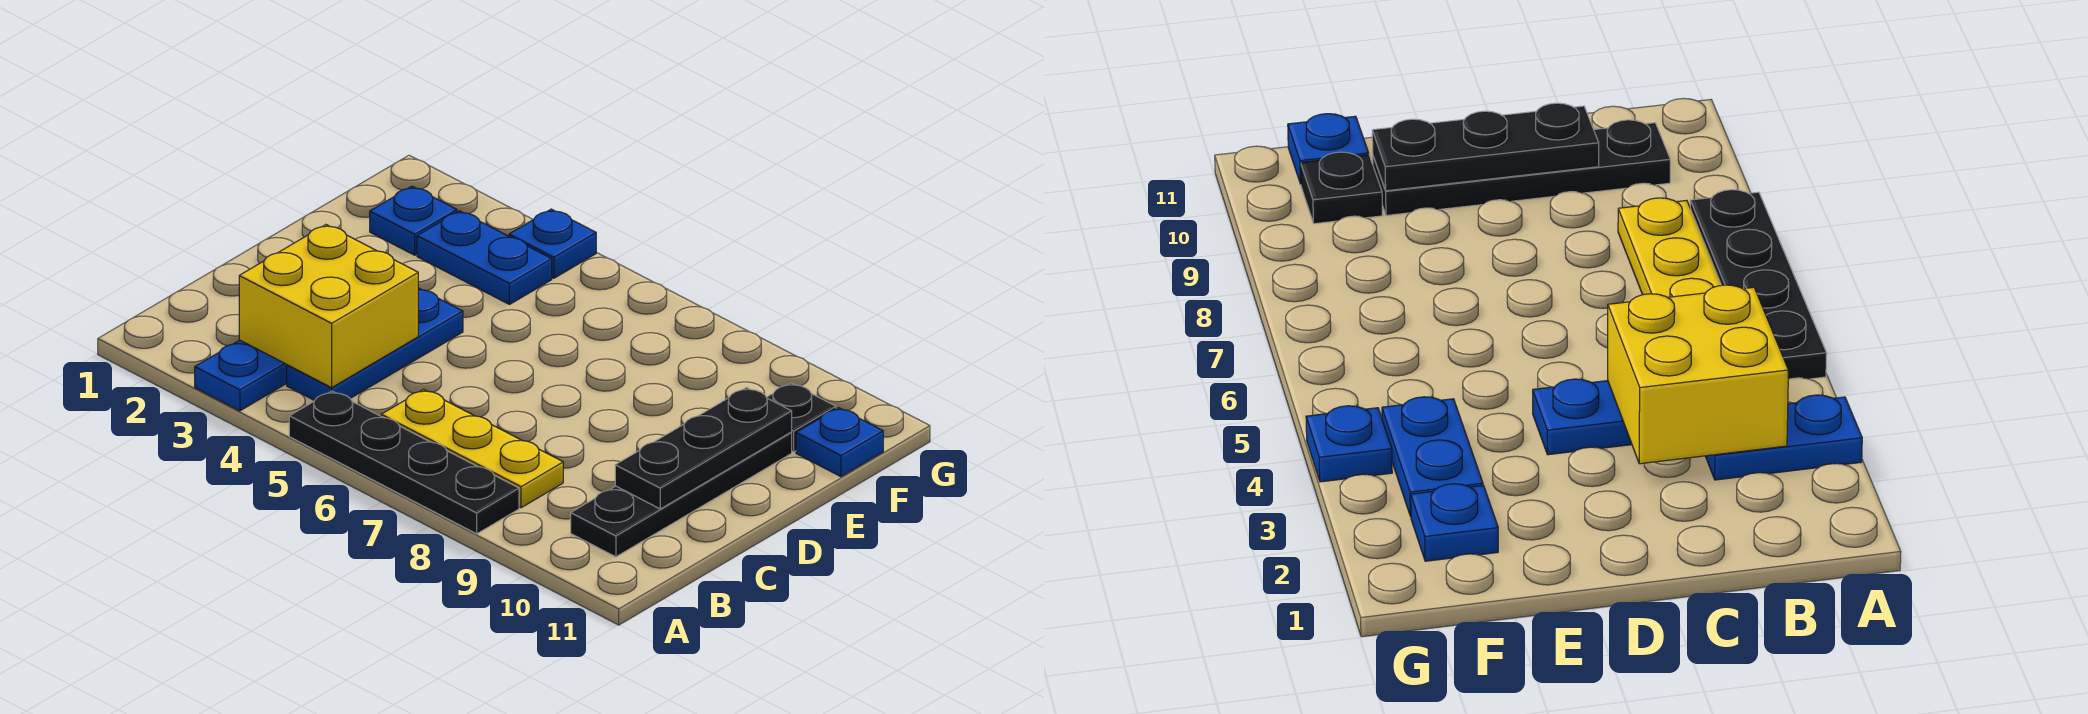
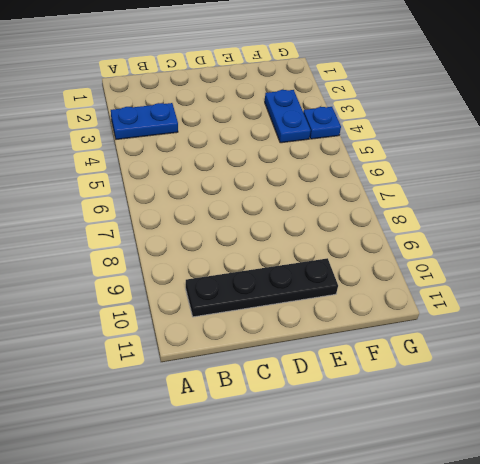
none -> black plate A5:A8 level 1
none -> blue plate B4:D4 level 1
none -> yellow plate B6:B8 level 1

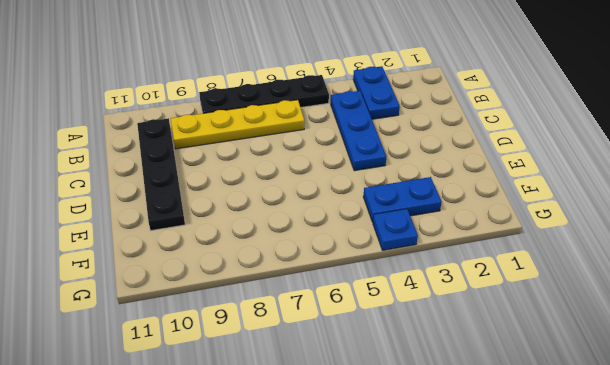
yellow plate B6:B9 level 1 -> yellow plate B6:B8 level 1
none -> blue plate F2 level 1
none -> black plate F10 level 1
none -> blue plate F11 level 1

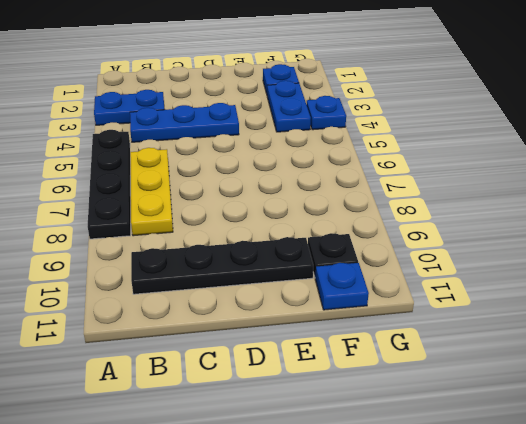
none -> yellow brick B3:C4 level 2
none -> black plate C10:E10 level 2

